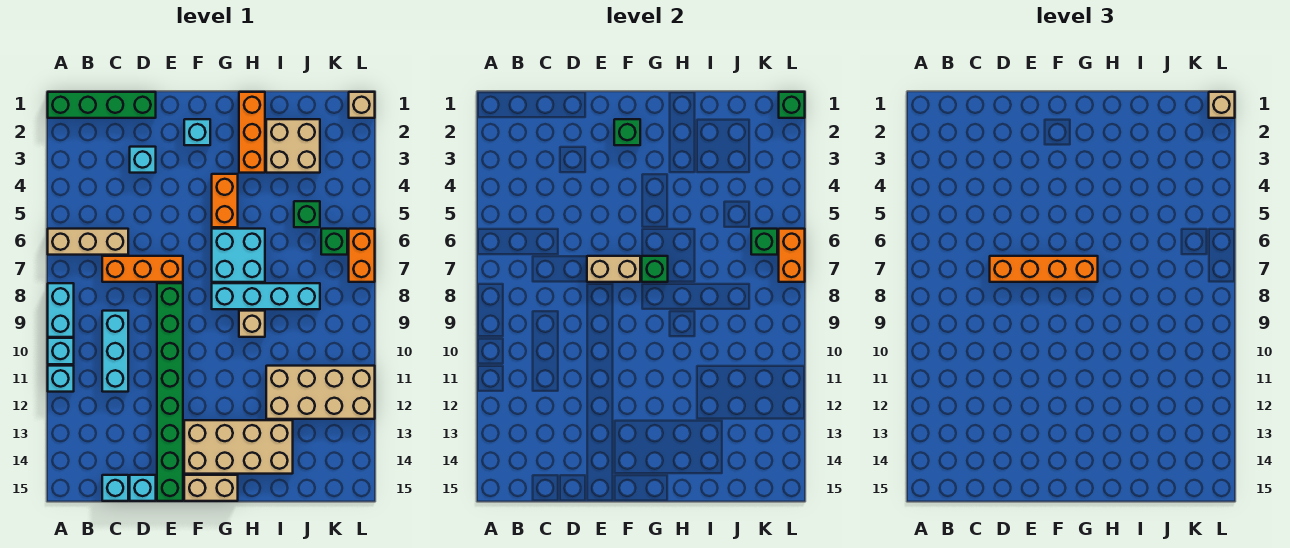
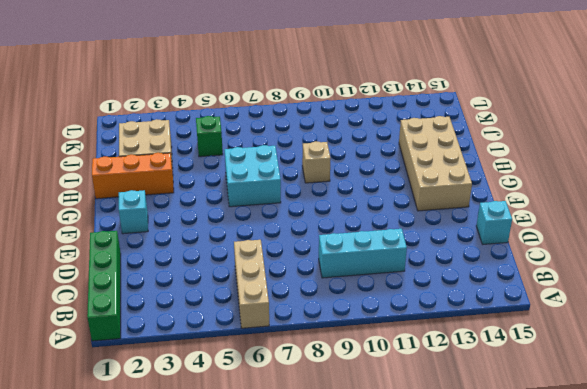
none -> cyan brick A8:A9 level 1
none -> cyan brick A10 level 1
none -> cyan brick A11 level 1
none -> orange brick C7:E7 level 1

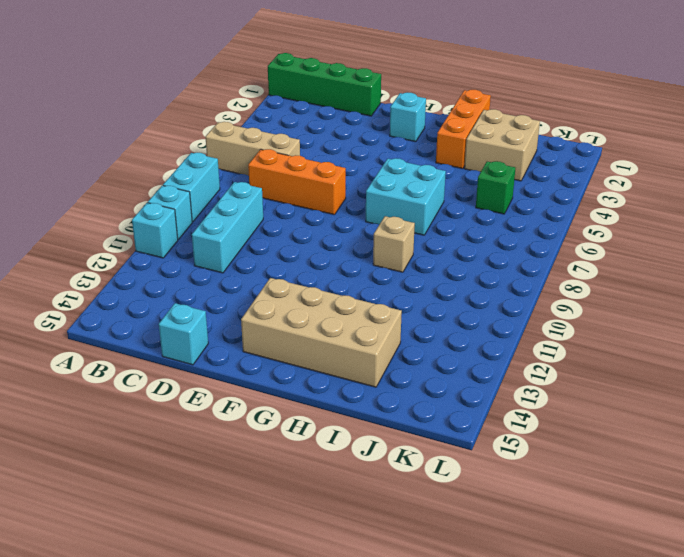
none -> cyan brick C15 level 1
none -> cyan brick D3 level 1
none -> green brick E8:E15 level 1
none -> tan brick F15:G15 level 1

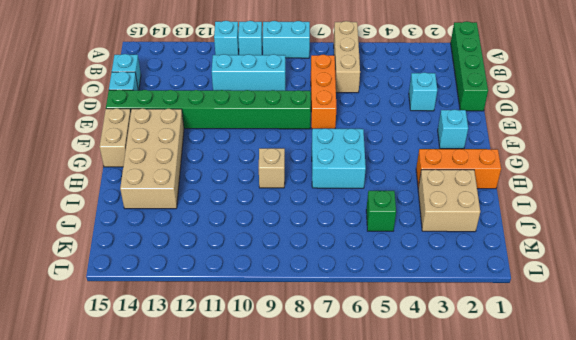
none -> orange brick G4:G5 level 1
none -> cyan brick G8:J8 level 1
none -> tan brick I11:L12 level 1
none -> green brick K6 level 1

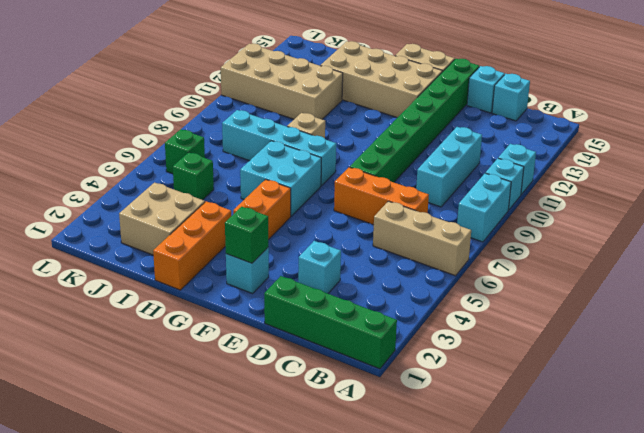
none -> tan brick L1 level 1
none -> orange brick L6:L7 level 1
none -> tan brick E7:F7 level 2
none -> green brick G7 level 2

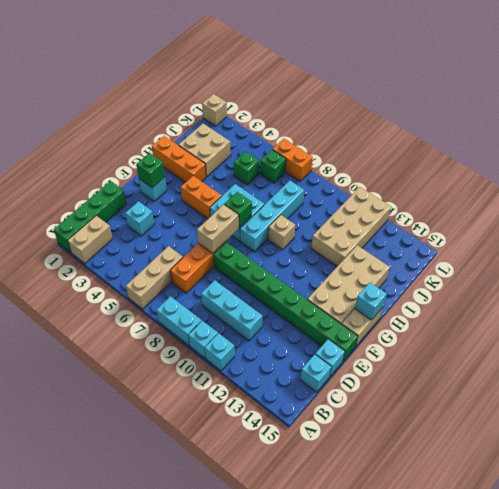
tan brick A2:B2 level 1 -> none
cyan brick G15 level 2 -> none
none -> green brick K6 level 2
none -> green brick L1 level 2
none -> orange brick L6:L7 level 2
none -> orange brick D7:G7 level 3

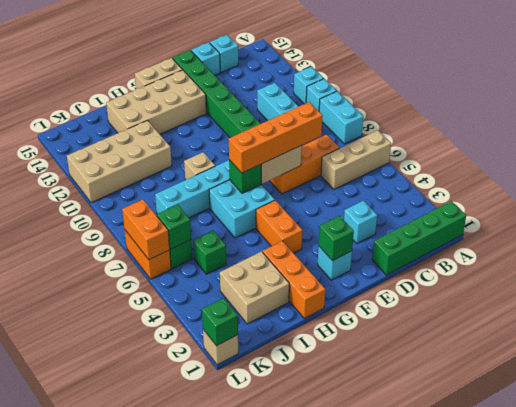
none -> tan brick L1 level 3

